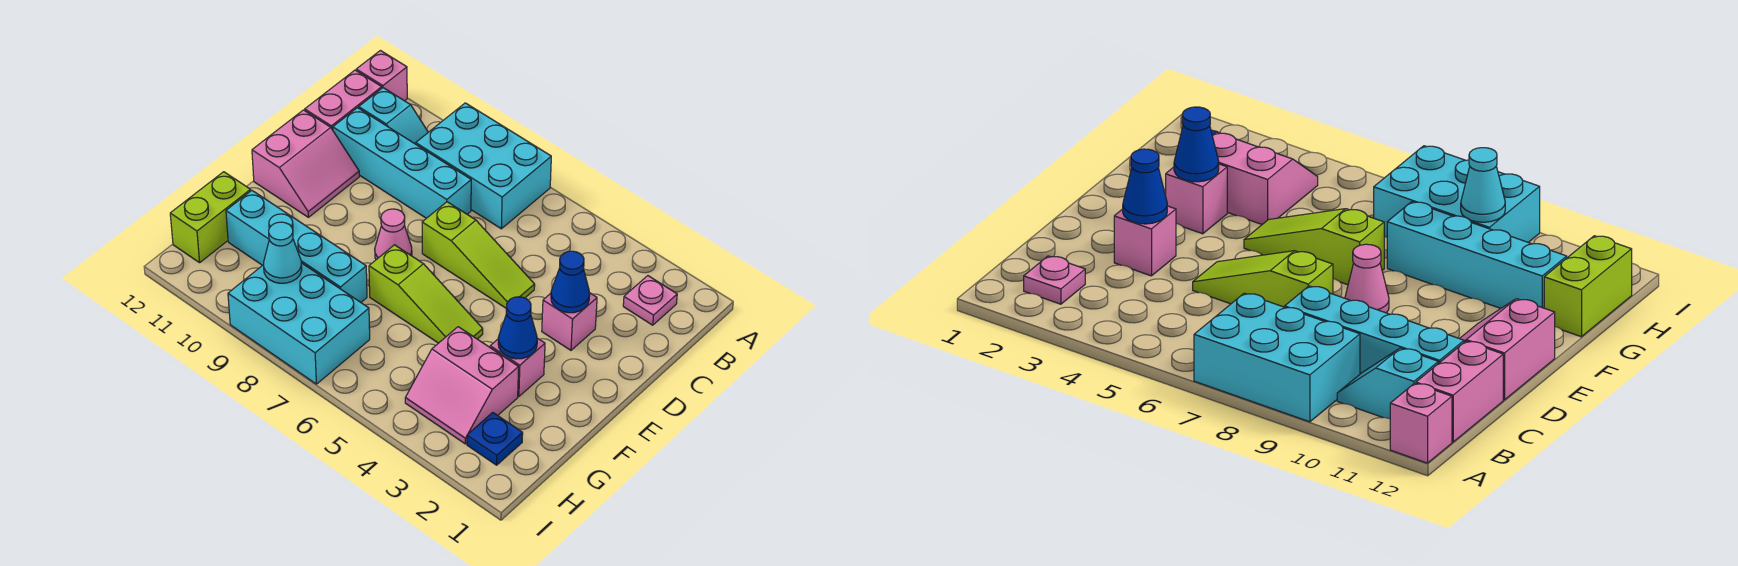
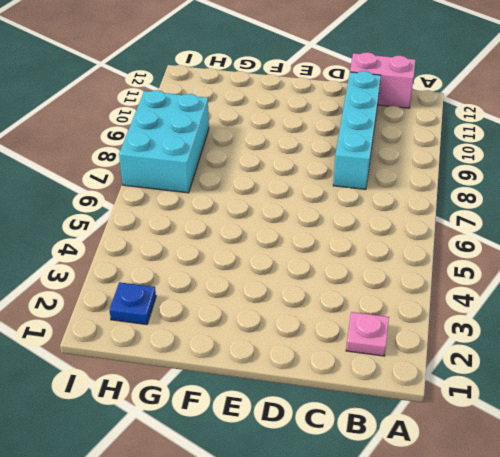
none -> cyan brick A7:B9 level 1
none -> pink brick A12 level 1
none -> cyan slope B10:B11 level 1 top 11

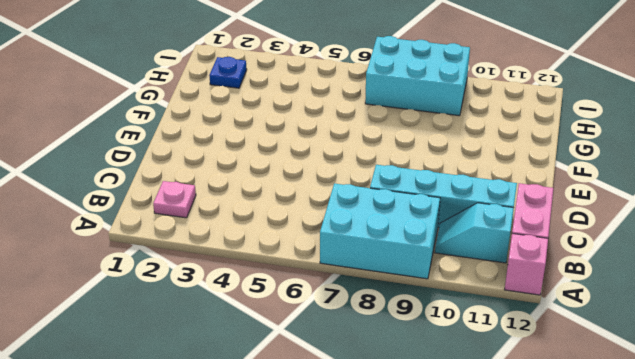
none -> pink brick D3 level 1
none -> lime slope D5:D7 level 1 top 7
none -> pink slope D11:E12 level 1 top 12

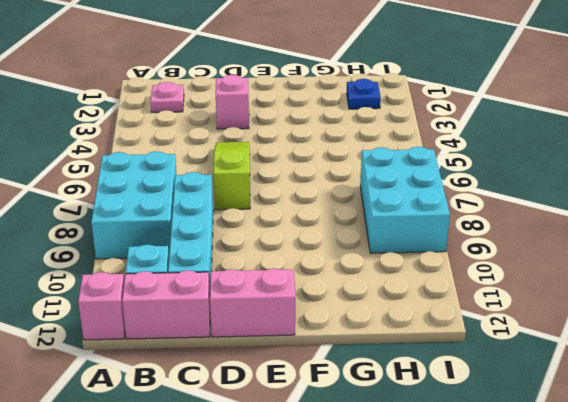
none -> pink cone E8 level 1
none -> pink brick F3 level 1
none -> lime slope F5:F7 level 1 top 7

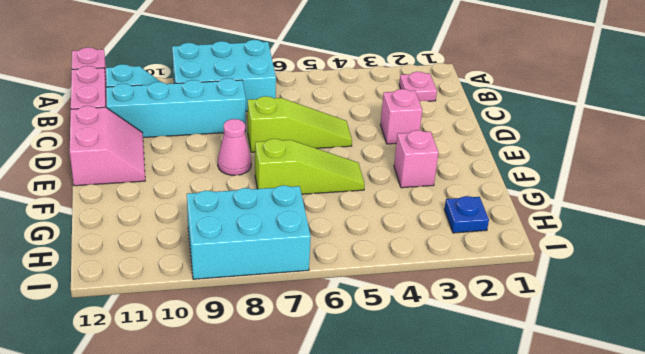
none -> pink slope G3:H4 level 1 top G
none -> cyan brick G8:G11 level 1
none -> lime brick G12:H12 level 1

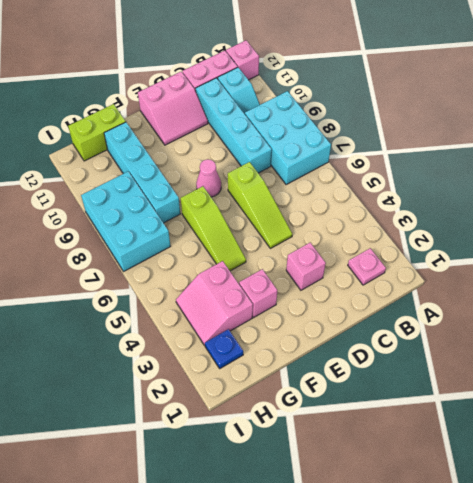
none -> blue cone D3 level 2
none -> blue cone F3 level 2
none -> cyan cone H9 level 2

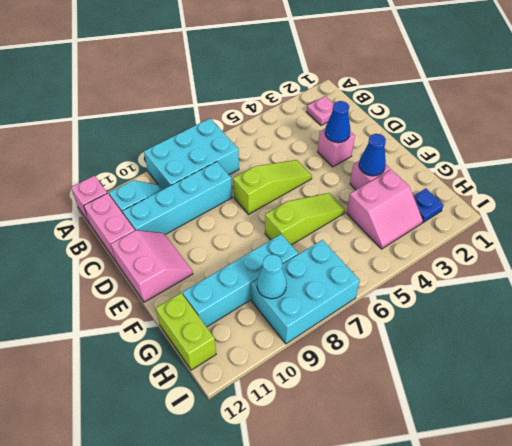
none -> pink cone E8 level 1

